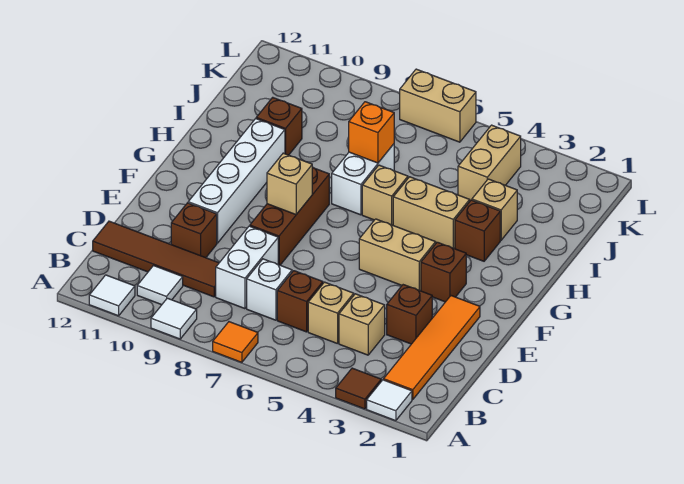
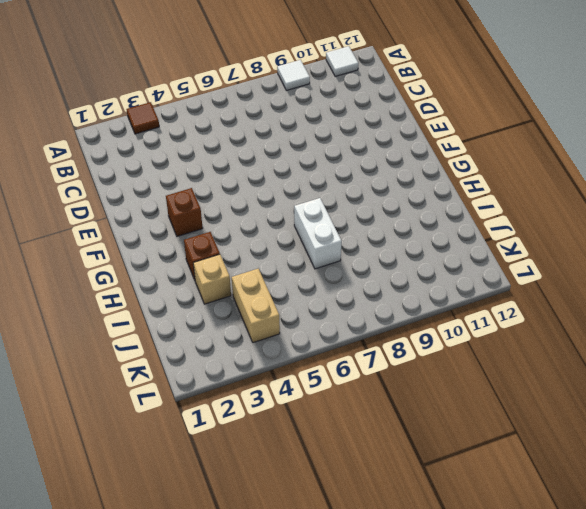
none -> white tile A2 level 1
none -> orange tile A7 level 1
none -> orange tile B2:E2 level 1

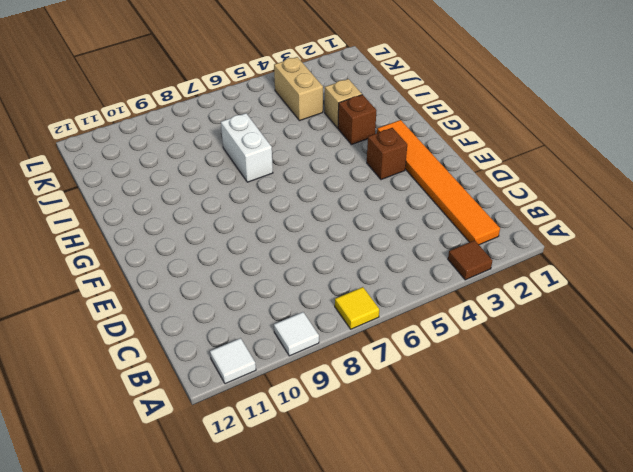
yellow tile A7 level 1 -> orange tile A7 level 1
orange tile B2:G2 level 1 -> orange tile B2:E2 level 1
none -> white tile A2 level 1
none -> white tile B10 level 1
none -> tan brick C4 level 1

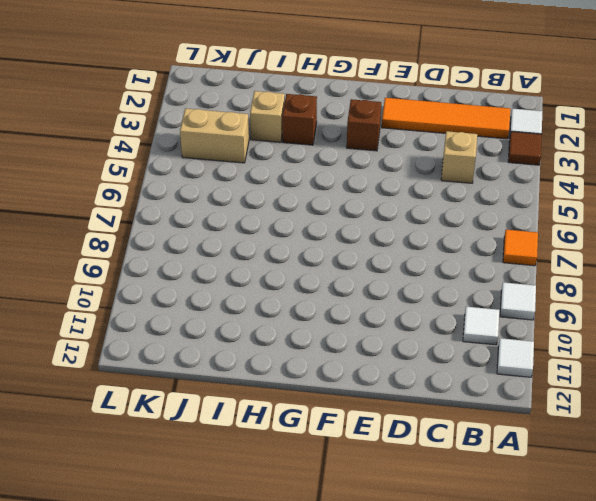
none -> tan brick C5 level 1
none -> brown brick C6 level 1
none -> white brick C7 level 1

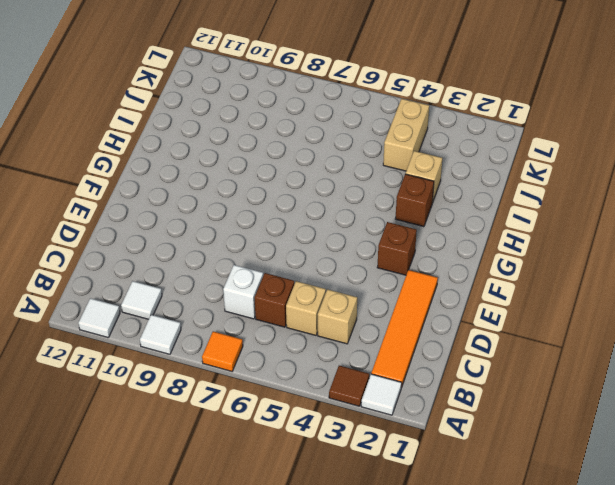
none -> white brick C8:D8 level 1
none -> brown tile C9:C12 level 1
none -> brown brick D3 level 1

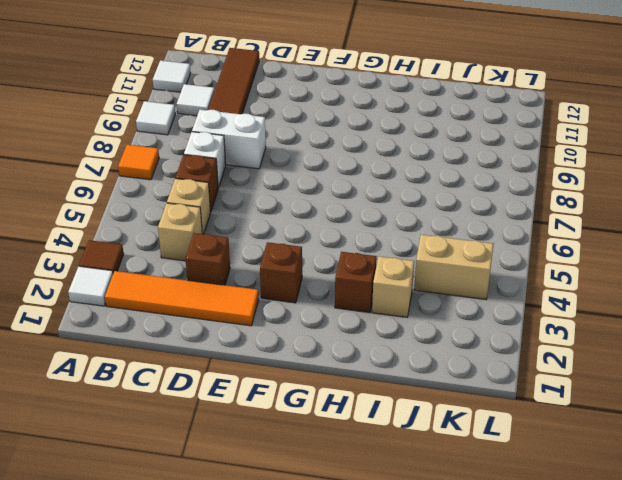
none -> brown brick D10 level 1
none -> brown brick E8:G8 level 1
none -> white brick E10:H10 level 1

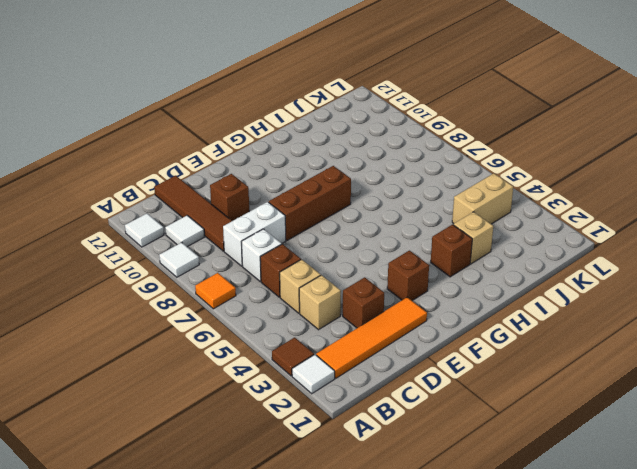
none -> white brick E10:H10 level 1
none -> tan brick F4:F5 level 1
none -> tan brick H4:H5 level 1

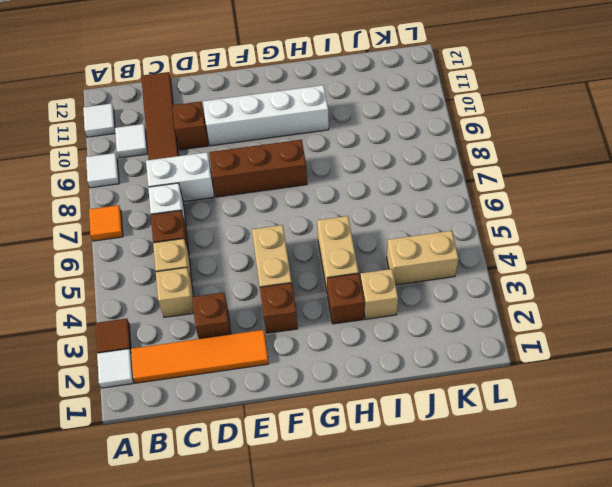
none -> tan brick H6 level 1
none -> white brick H7:I7 level 1
none -> brown brick I10 level 1

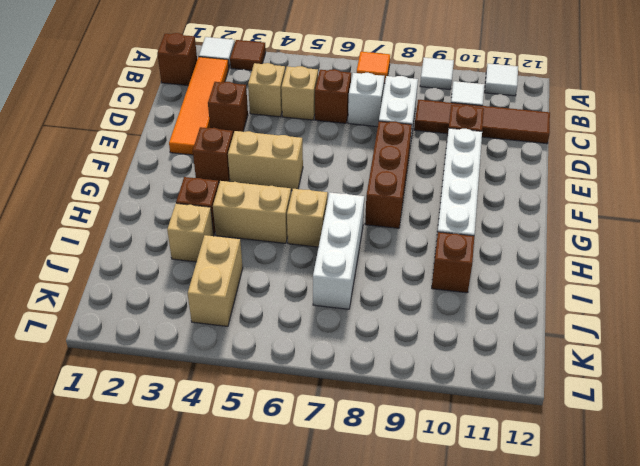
brown brick B1 level 1 -> none
white brick H7:J7 level 1 -> white brick H7:I7 level 1
none -> tan brick L6:L7 level 1
none -> tan brick F8 level 2
none -> orange brick I7 level 2

